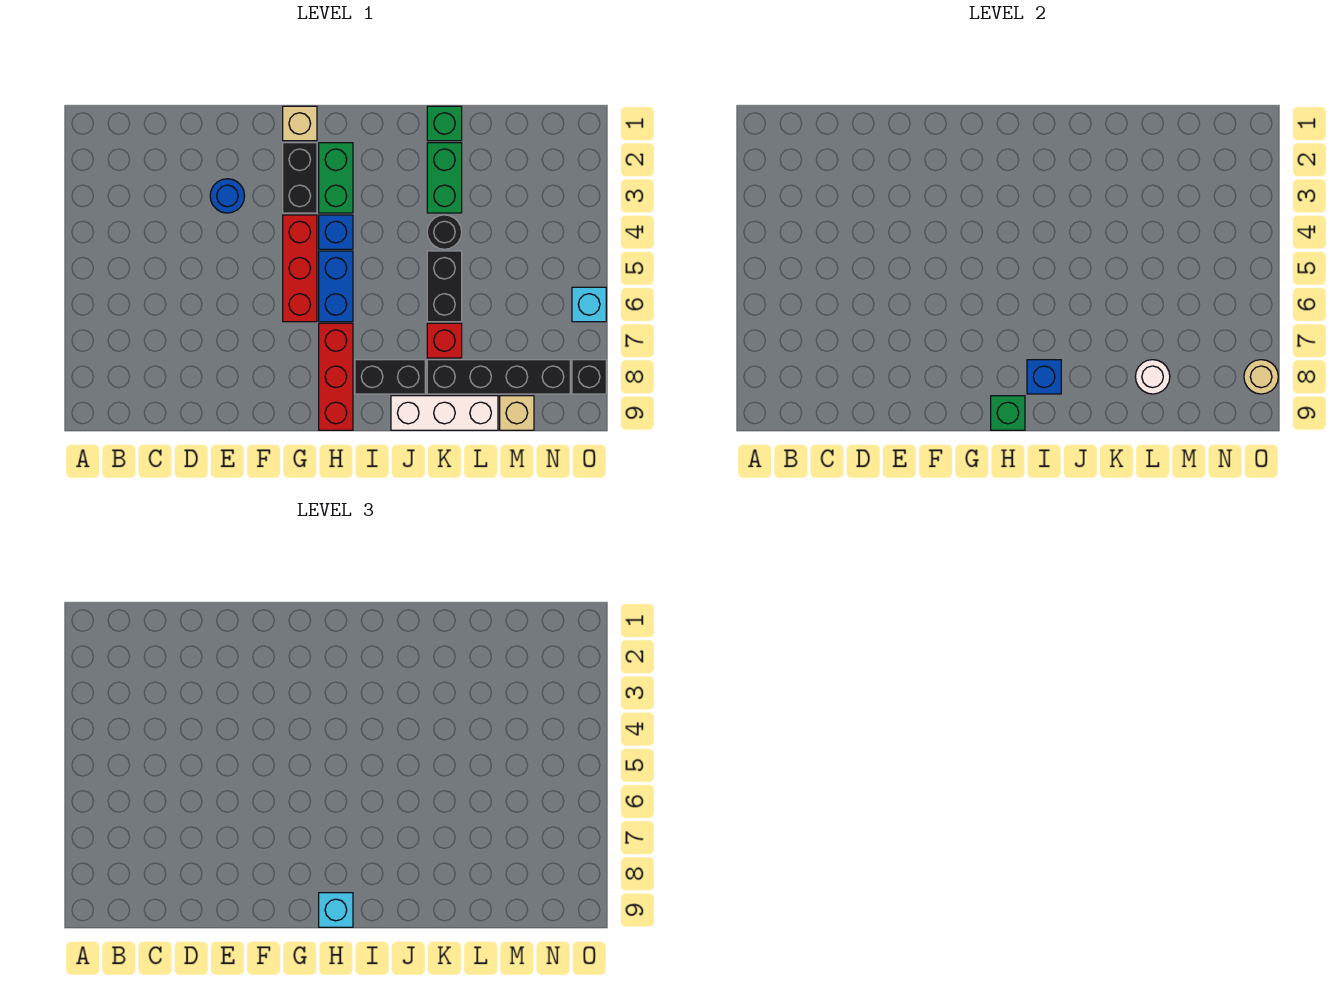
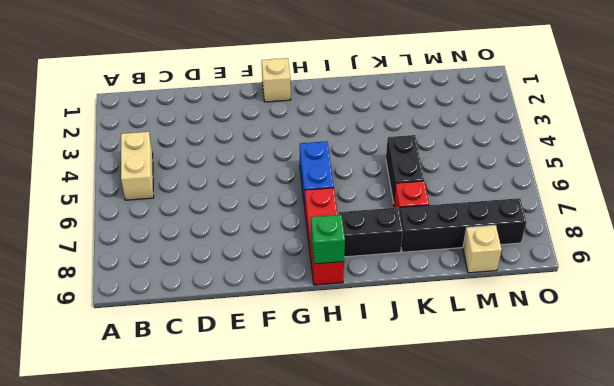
tan brick B4:B5 level 1 -> none
none -> blue round brick E3 level 1
none -> black brick G2:G3 level 1
none -> red brick G4:G6 level 1

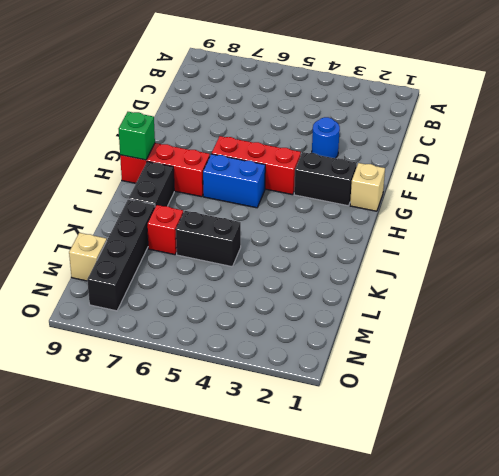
none -> green brick H2:H3 level 1
none -> blue brick H4 level 1
none -> white brick J9:L9 level 1

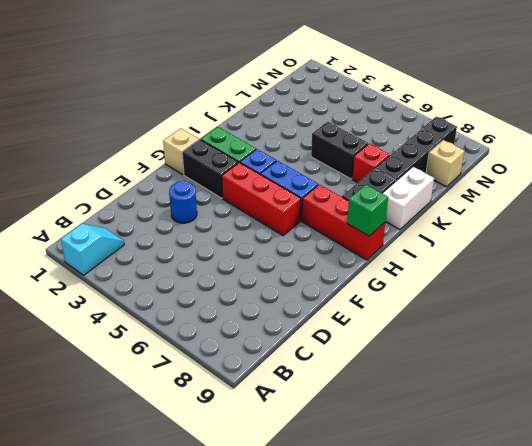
cyan slope A2:B2 level 1 top A -> none
white brick J9:K9 level 1 -> white brick J9:L9 level 1
none -> green brick K1 level 1
none -> green brick K2:K3 level 1
none -> black round brick K4 level 1

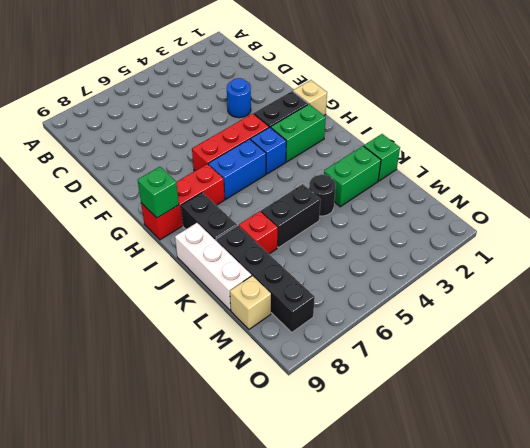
none -> cyan brick O6 level 1
none -> black brick O8 level 1
none -> blue brick I8 level 2

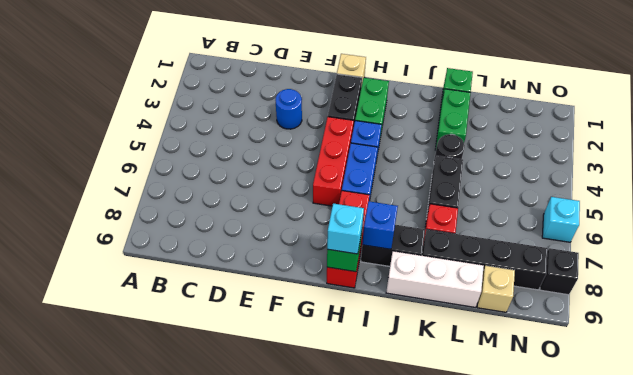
none -> white round brick L8 level 2
none -> tan round brick O8 level 2

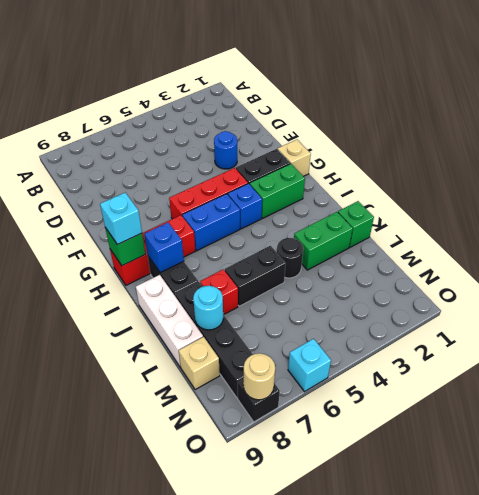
cyan round brick L8 level 2 -> white round brick L8 level 2

